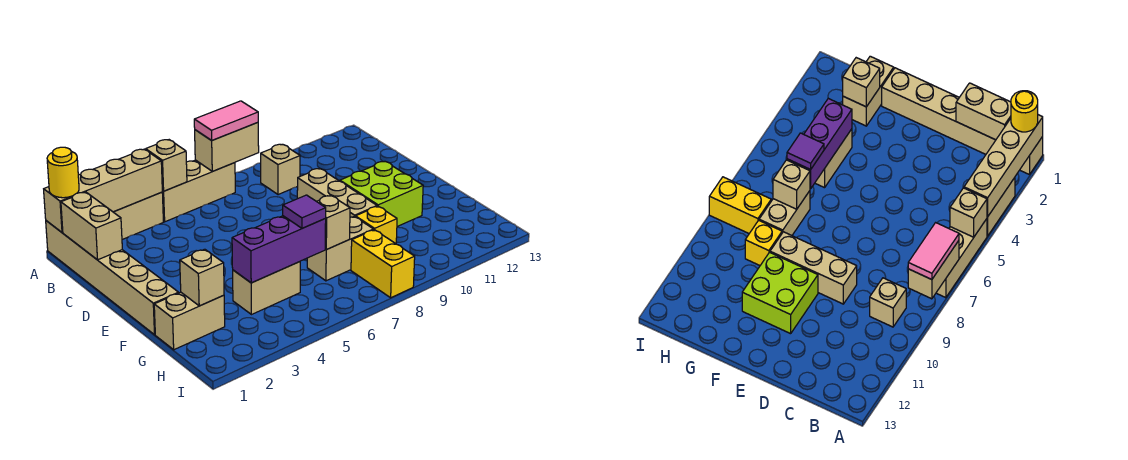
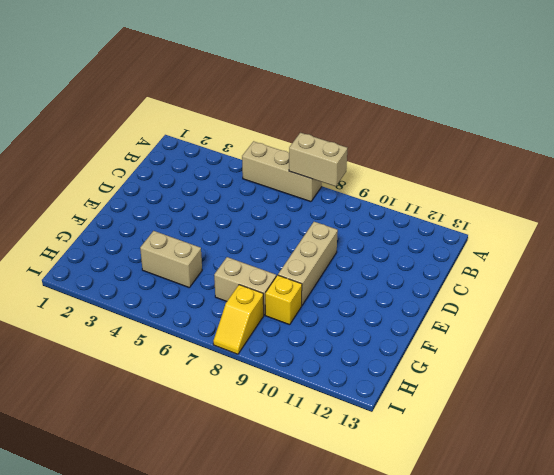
yellow slope H8:I8 level 1 top H -> yellow brick H8:I8 level 1
none -> tan brick A1:F1 level 1
none -> tan brick A3:A4 level 1
none -> tan brick B9 level 1

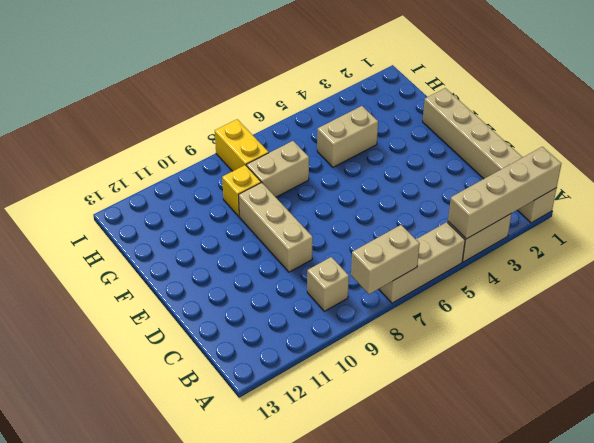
none -> lime brick E10:F11 level 1
none -> tan brick G1:G2 level 1
none -> tan brick A5 level 2

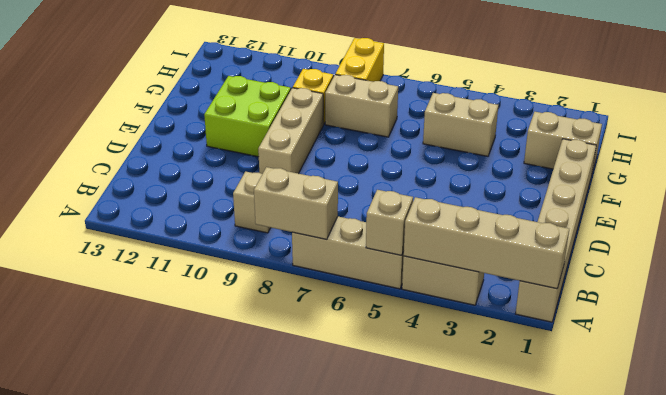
none -> tan brick B1:C1 level 2
none -> tan brick G2 level 2
none -> purple brick G4:G6 level 2

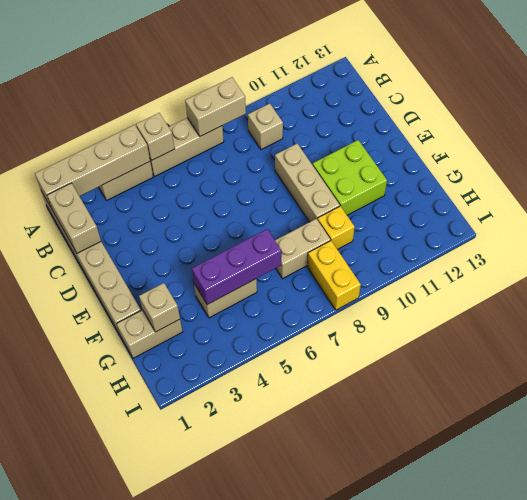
none -> tan brick G7 level 2
none -> yellow round brick A1 level 3
none -> pink tile A7:A8 level 3

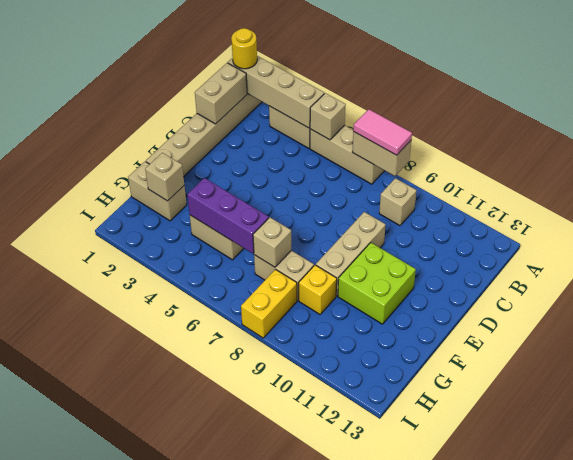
none -> purple tile G6 level 3

